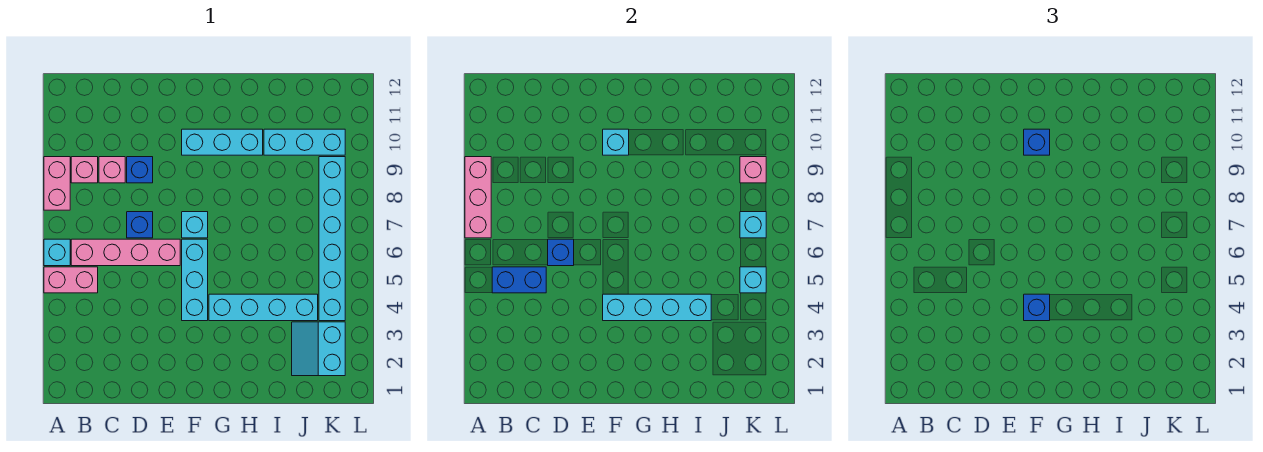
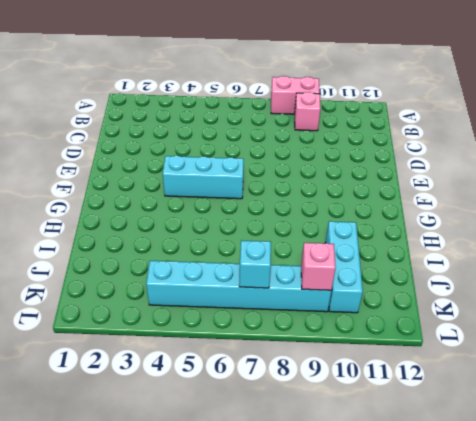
none -> pink brick A5:B5 level 1
none -> cyan brick A6 level 1
none -> pink brick B6:E6 level 1

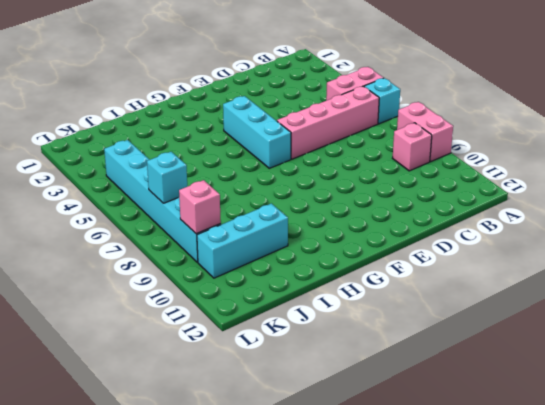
none -> pink brick C9 level 1
none -> blue brick D7 level 1
none -> blue brick D9 level 1

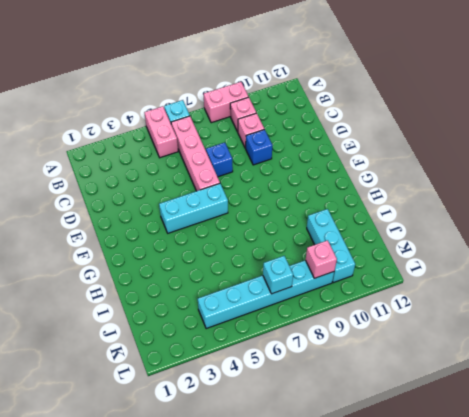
none -> cyan brick F7 level 1
none -> cyan brick F10:H10 level 1
none -> cyan brick G4:J4 level 1

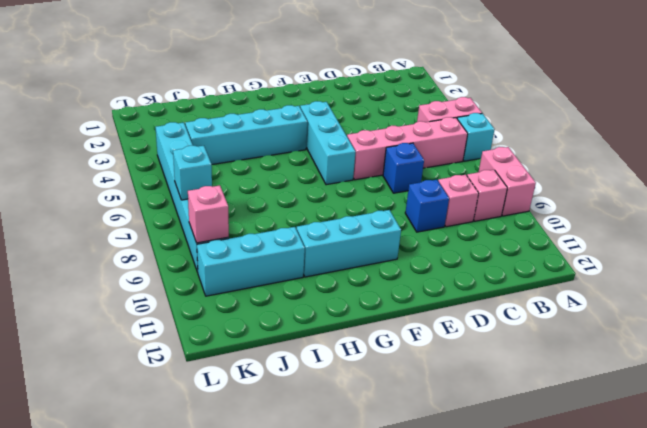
none -> cyan brick F7 level 1
none -> cyan slope J2:K3 level 1 top K
none -> pink brick A7:A9 level 2

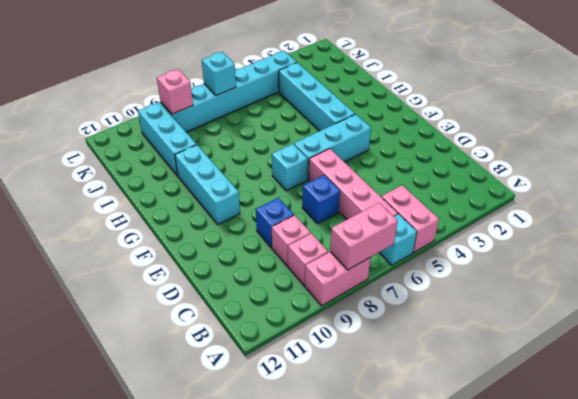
pink brick A7:A8 level 2 -> pink brick A7:A9 level 2
none -> cyan slope J2:K3 level 1 top K
none -> blue brick B5:C5 level 2
none -> blue brick D6 level 2

